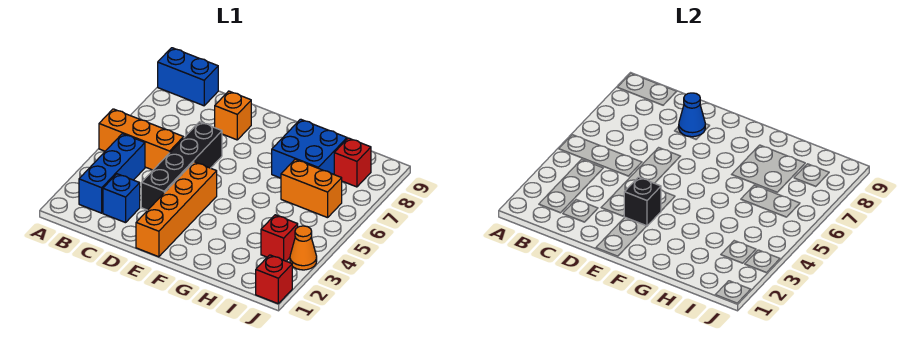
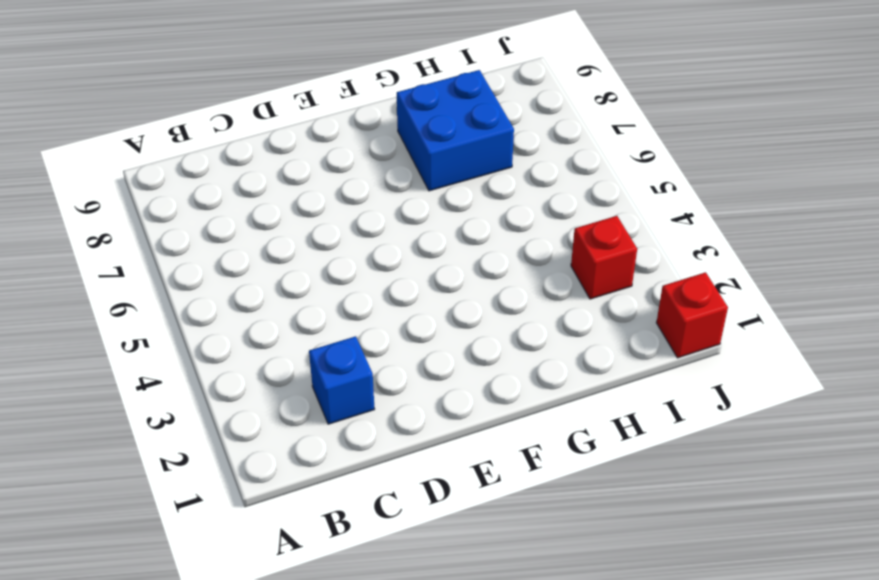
none -> orange brick A5:C5 level 1
none -> blue brick A9:B9 level 1
none -> blue brick B2:B4 level 1

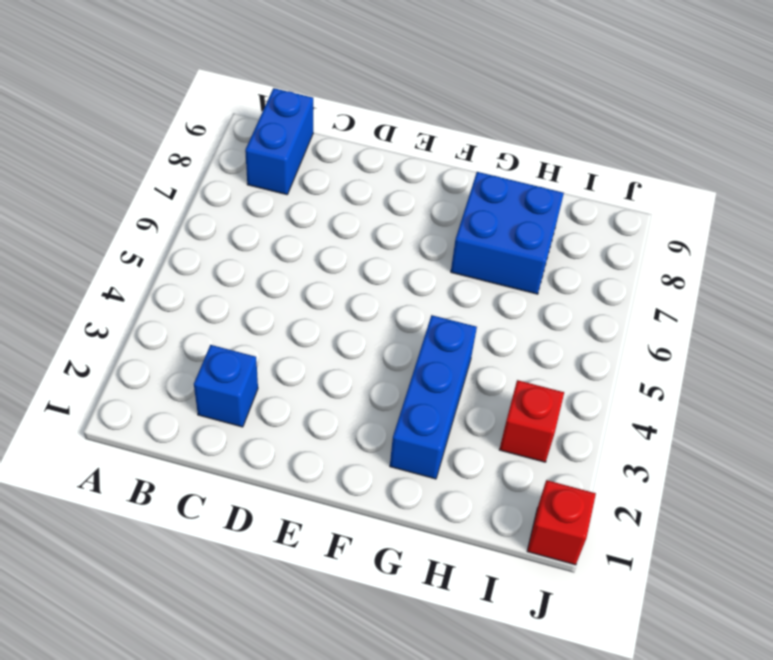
blue brick B8:B9 level 1 -> blue brick A9:B9 level 1
blue brick G2:G4 level 1 -> blue brick B2:B4 level 1
none -> orange brick A5:C5 level 1
none -> black brick D3:D6 level 1
none -> orange brick D8 level 1

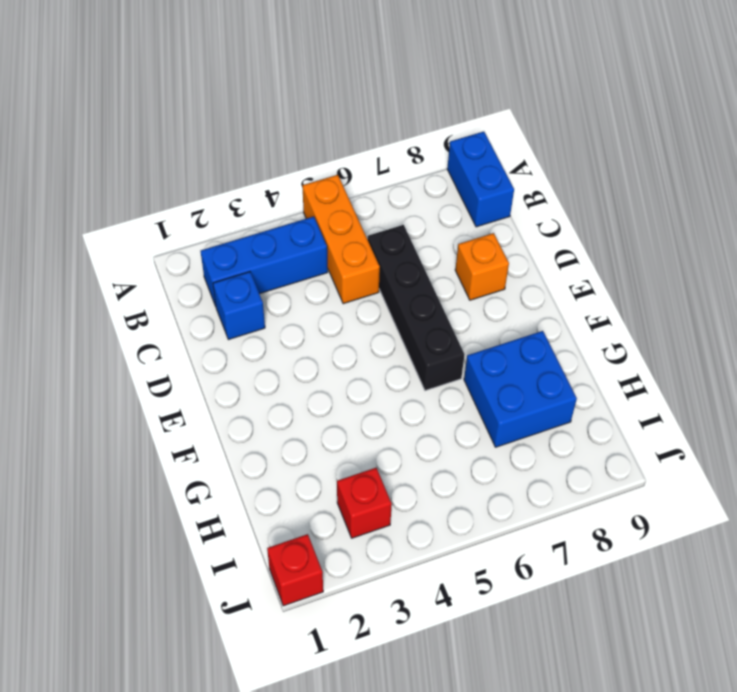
black brick C6:F6 level 1 -> black brick D3:D6 level 1
none -> orange brick E1:E4 level 1
none -> orange brick H6:I6 level 1
none -> red brick I8 level 1

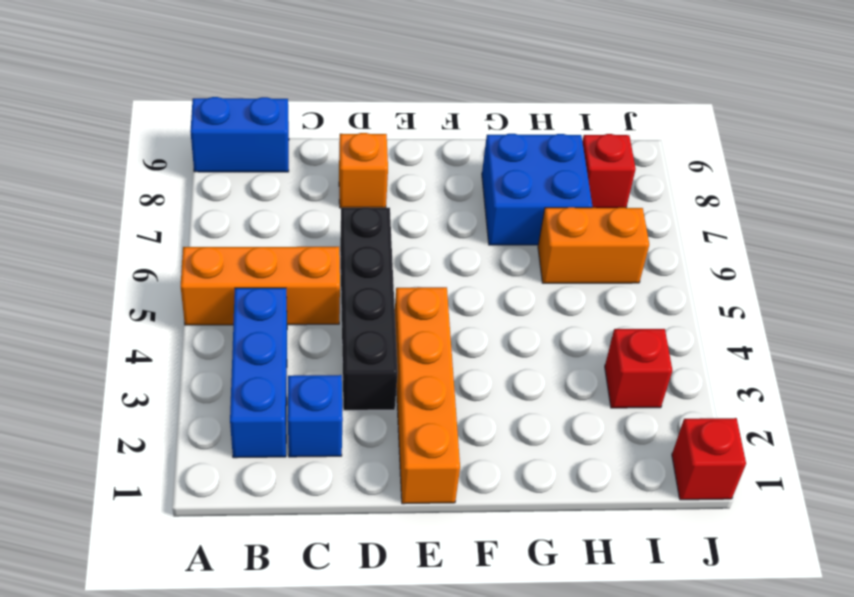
none -> orange cone J3 level 1
none -> blue cone D8 level 2
none -> black brick E3 level 2

